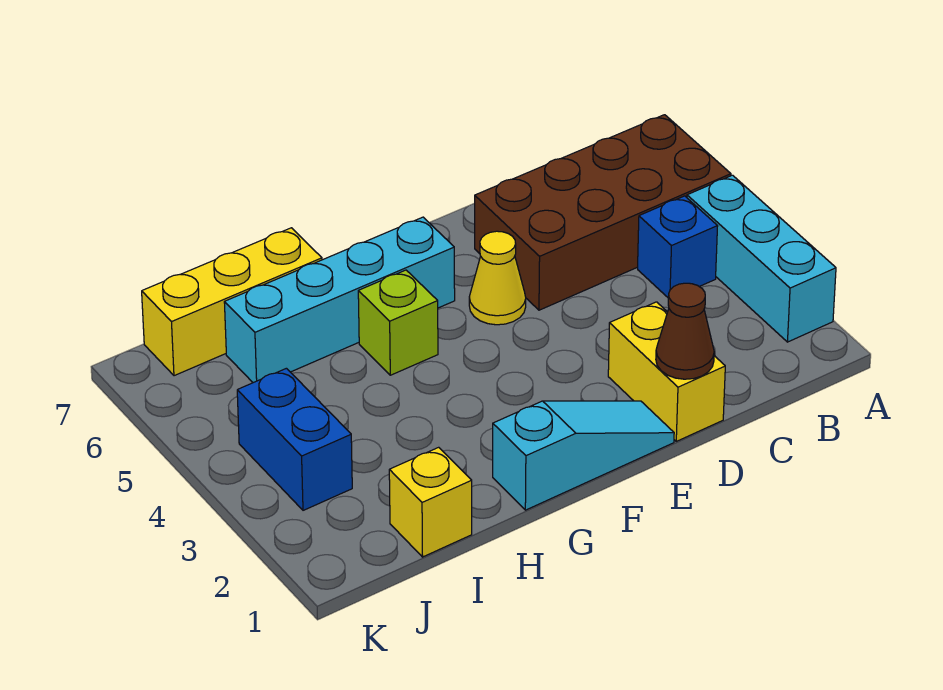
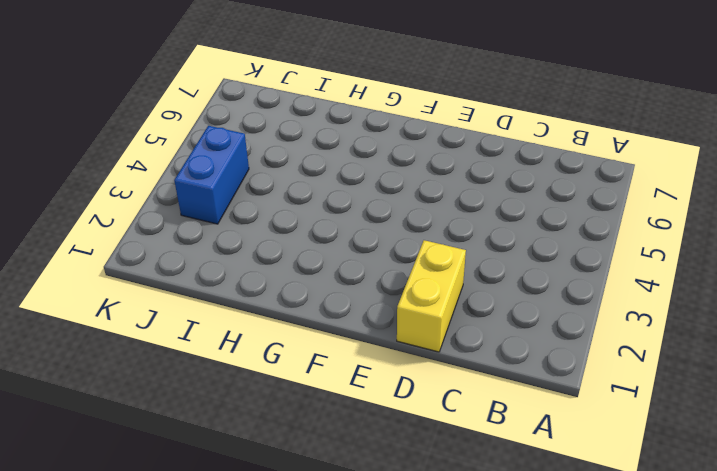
none -> cyan brick A2:A4 level 1
none -> brown brick A5:D6 level 1
none -> blue brick B4 level 1

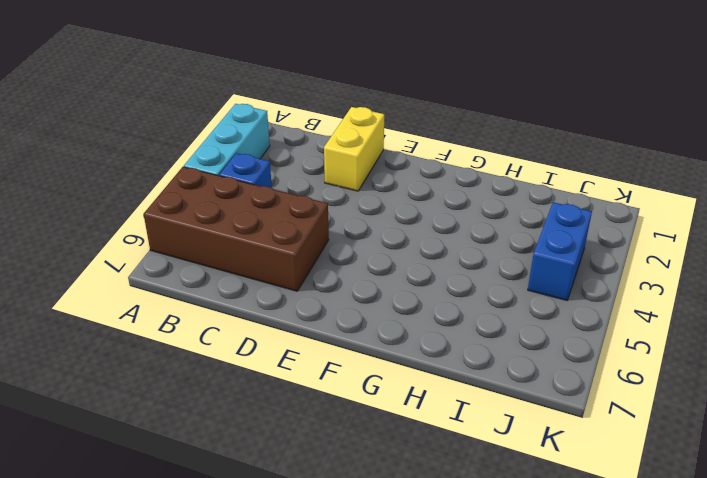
none -> cyan slope E1:G1 level 1 top G
none -> yellow cone E5 level 1
none -> cyan brick F6:I6 level 1

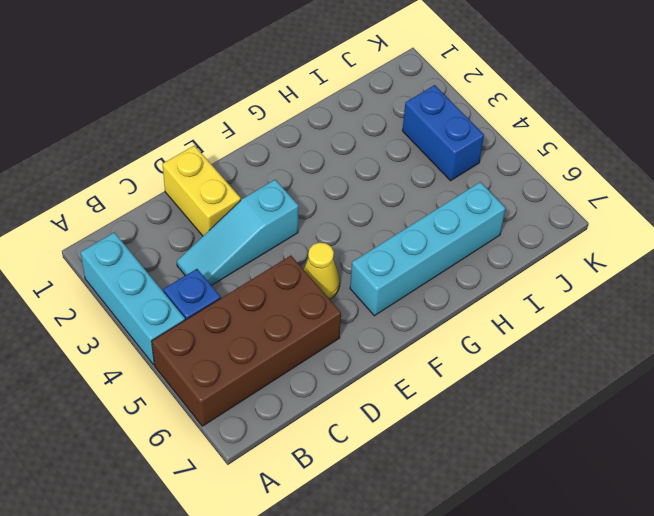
cyan slope C3:E3 level 1 top E -> cyan slope E1:G1 level 1 top G
none -> lime brick G5 level 1
none -> yellow brick H7:J7 level 1
none -> yellow brick I1 level 1

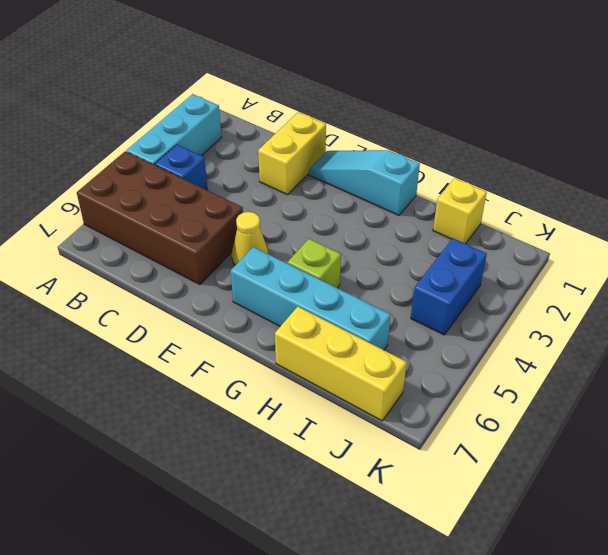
none -> brown cone D1 level 2

